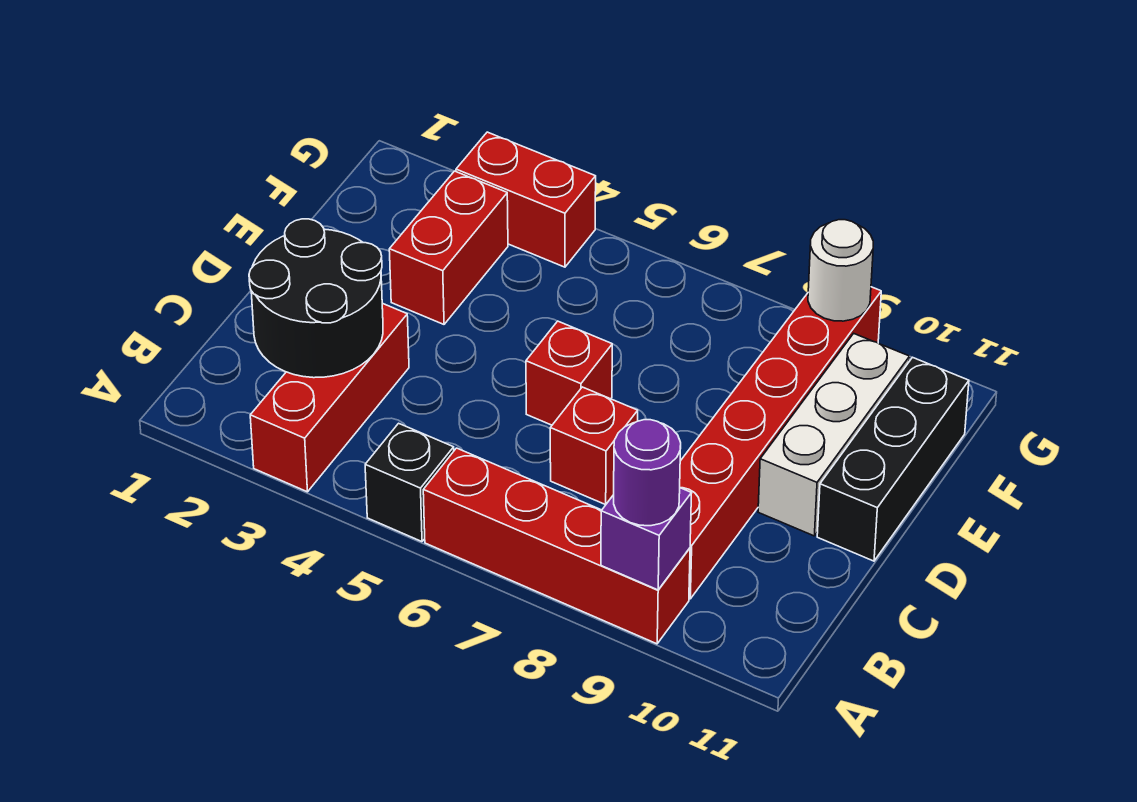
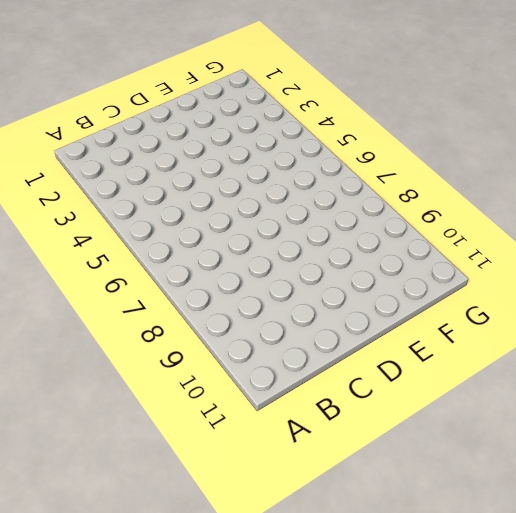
none -> red brick A3:C3 level 1
none -> black brick A5 level 1
none -> red brick A6:A9 level 1

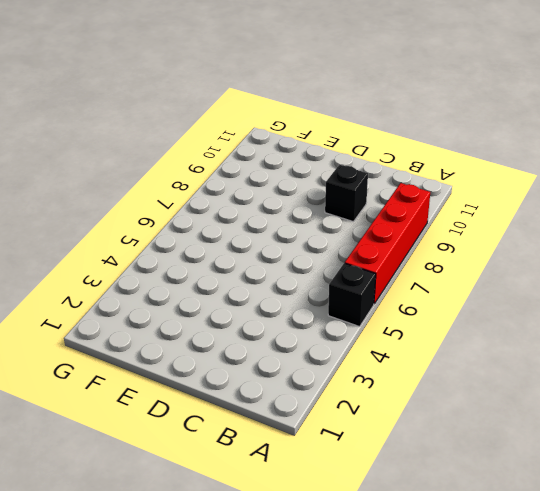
black brick C9 level 1 -> red brick B9:G9 level 1
none -> red brick A3:C3 level 1
none -> red brick C7 level 1
none -> red brick D6 level 1

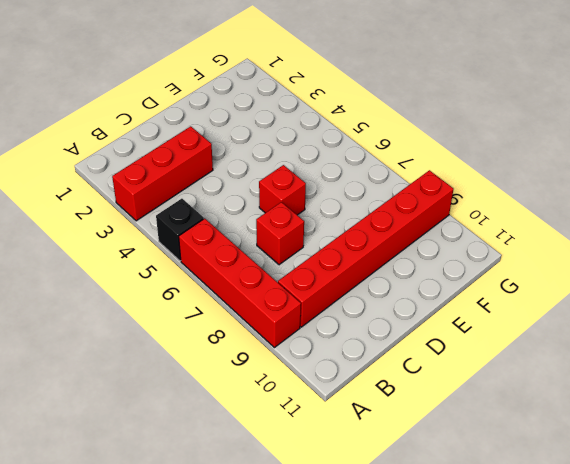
none -> white brick D10:F10 level 1
none -> black brick D11:F11 level 1
none -> red brick E3:F3 level 1

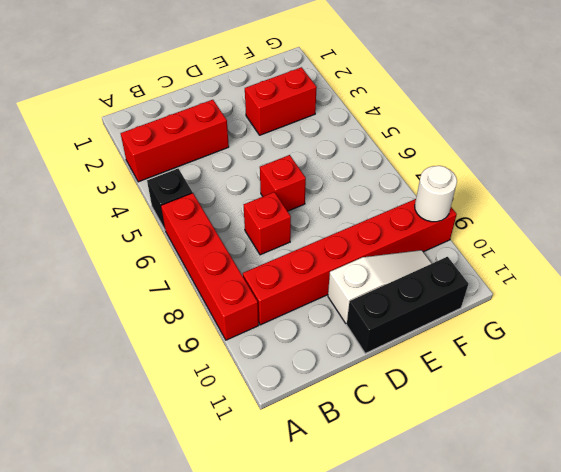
white slope D10:F10 level 1 top D -> white brick D10:F10 level 1
none -> red brick G3:G4 level 1
none -> purple brick A9 level 2
none -> black round brick B2:C3 level 2

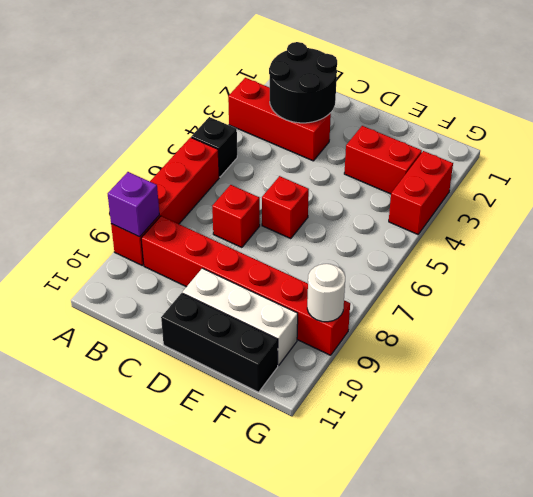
none -> purple round brick A9 level 3

